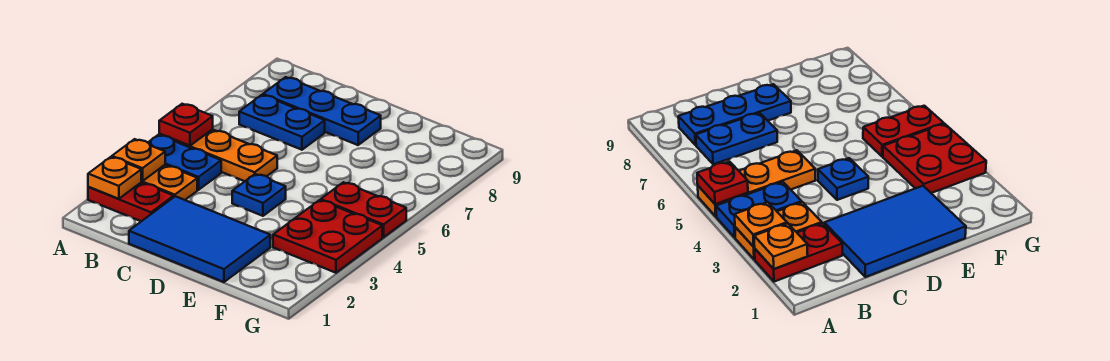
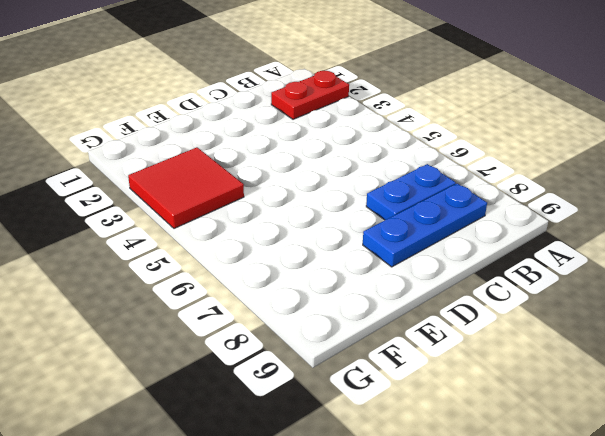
red tile F3:G4 level 1 -> red plate F3:G4 level 1
none -> orange plate A3:B3 level 1
none -> blue plate A4:B4 level 1
none -> orange plate A5:C5 level 1

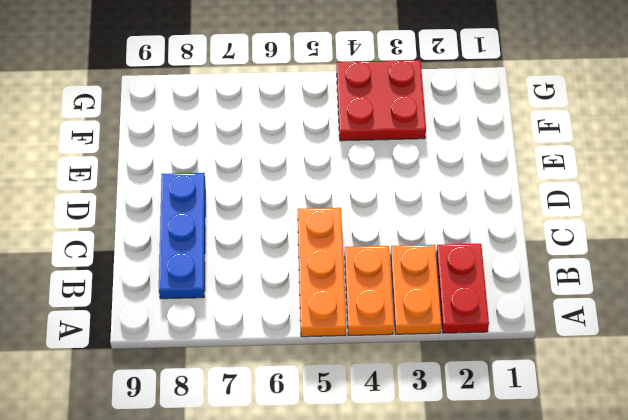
orange plate A4:B4 level 1 -> blue plate A4:B4 level 1
none -> blue plate B7:C7 level 1
none -> blue tile C1:E2 level 1
none -> blue plate D4 level 1

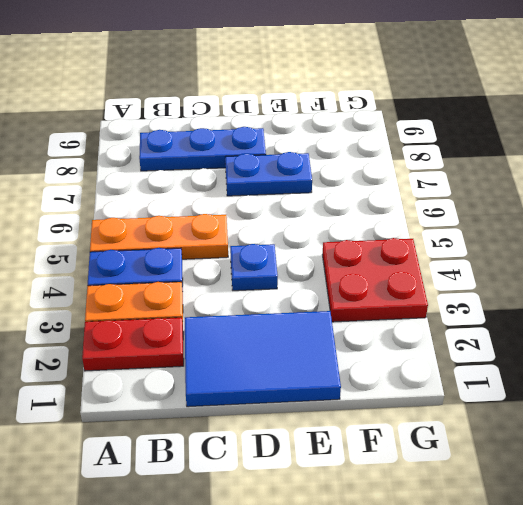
blue plate D7:E7 level 1 -> blue plate B7:C7 level 1
none -> red plate F5:G5 level 1
none -> orange plate A2 level 2
none -> orange plate A3 level 2

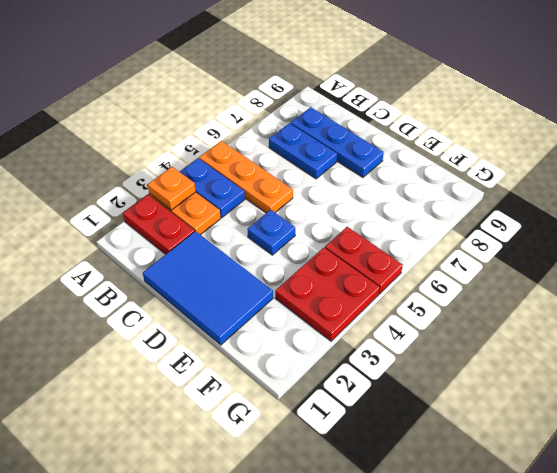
none -> orange plate A2 level 2
none -> red plate A5 level 2

